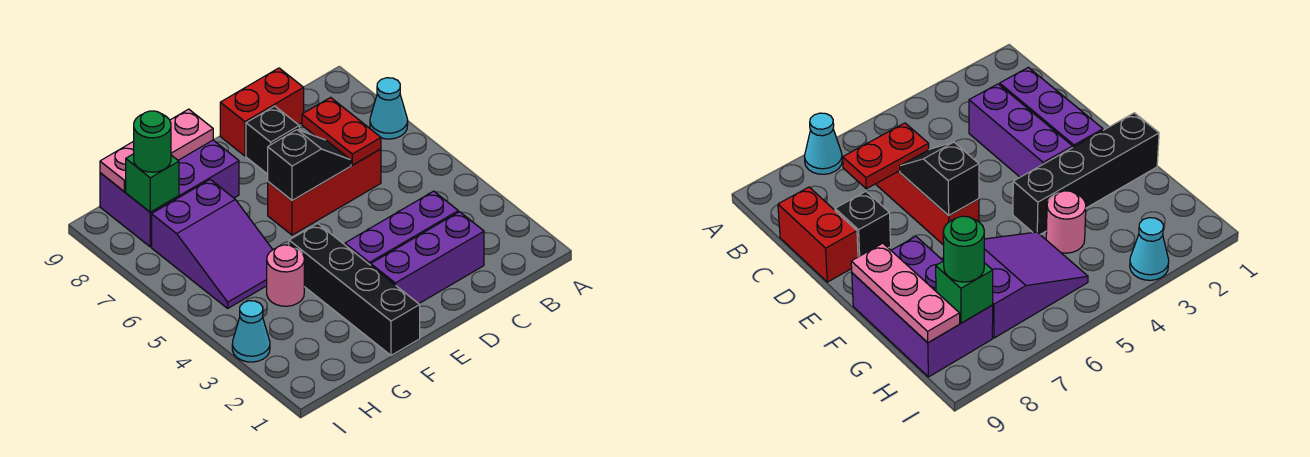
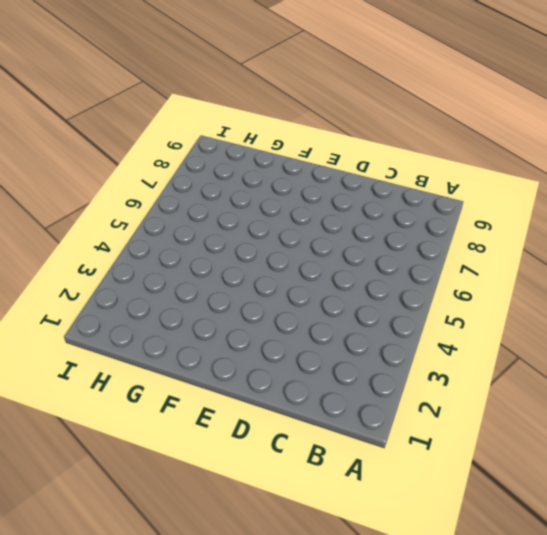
none -> cyan cone A7 level 1
none -> purple brick C2:E2 level 1
none -> purple brick C3:E3 level 1

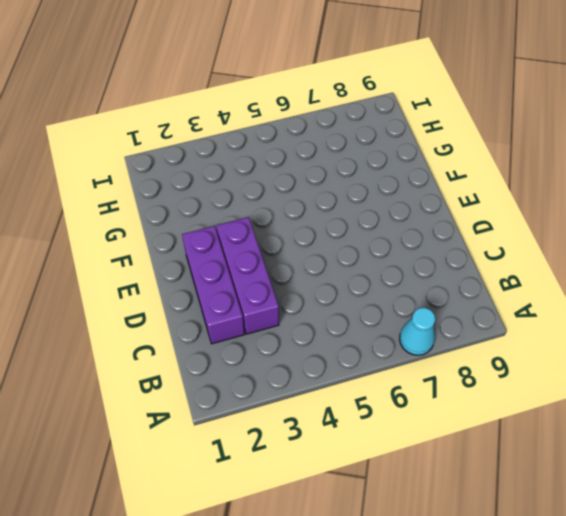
none -> red brick C6:E6 level 1
none -> red brick C9:D9 level 1
none -> black brick D8 level 1

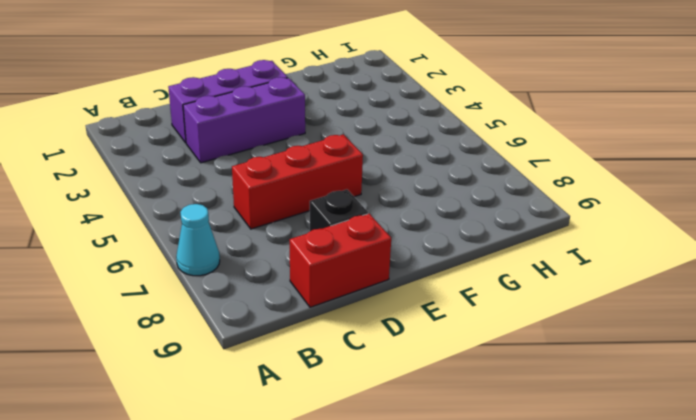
none -> black brick F1:F4 level 1
none -> purple brick F8:H9 level 1
none -> pink round brick G4 level 1

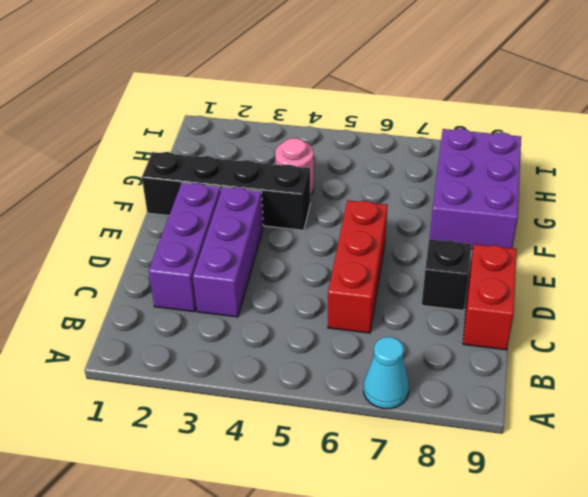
none -> purple slope G5:H7 level 1 top 7
none -> cyan cone I3 level 1
none -> red plate C6:C7 level 2

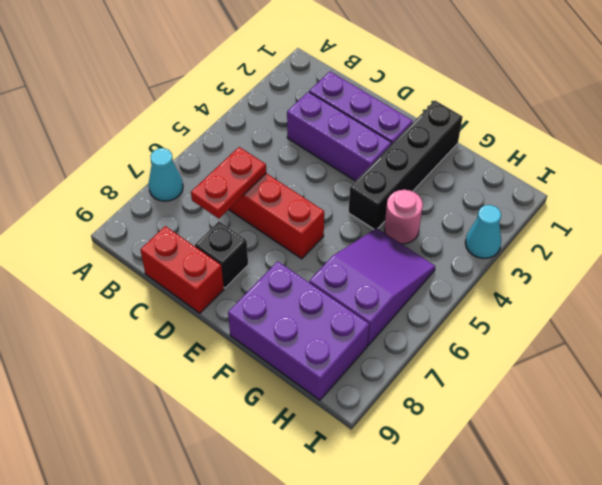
none -> black slope D6:E6 level 2 top E
none -> pink plate F9:H9 level 2
none -> green brick H8 level 2

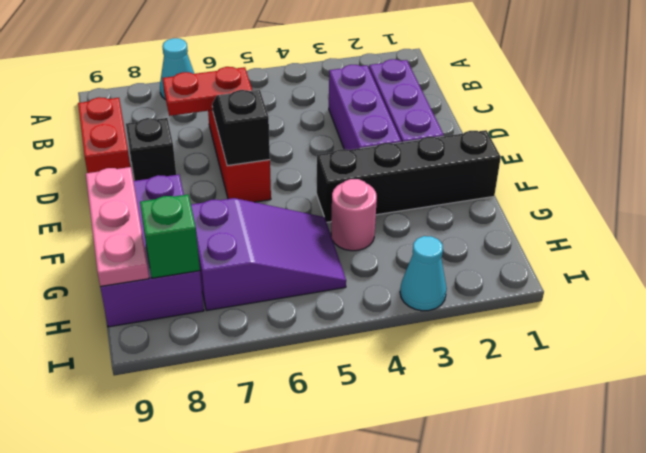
none -> green round brick H8 level 3

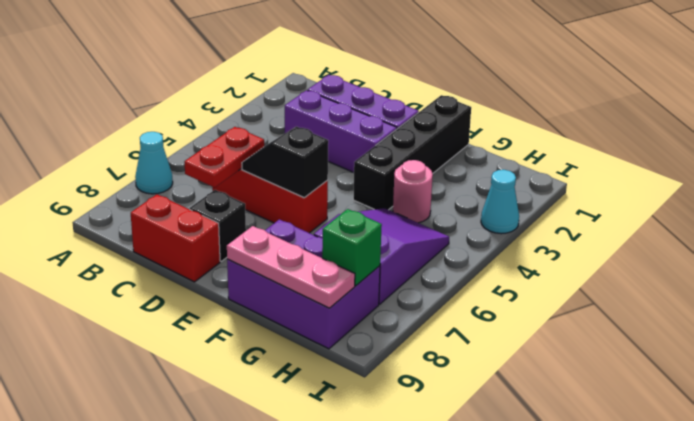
none -> green round brick H8 level 3

